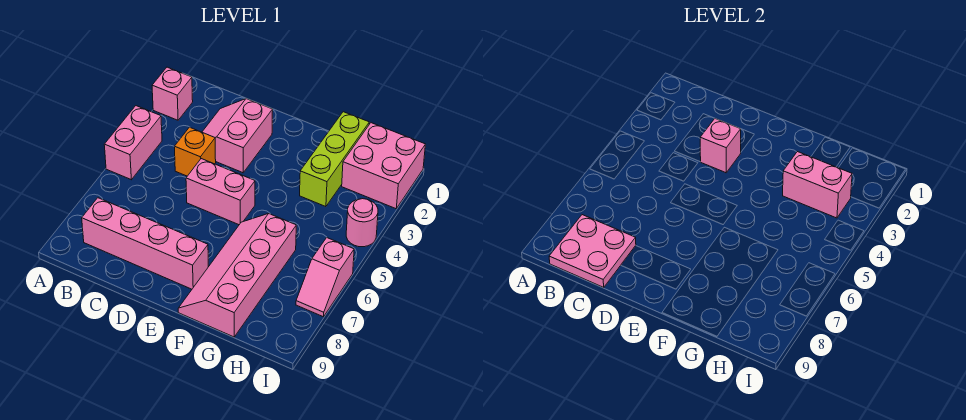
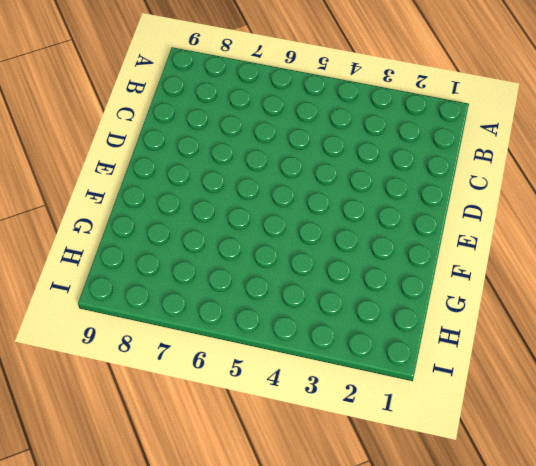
none -> pink brick A2 level 1
none -> pink brick A4:A5 level 1
none -> pink brick B8:E8 level 1

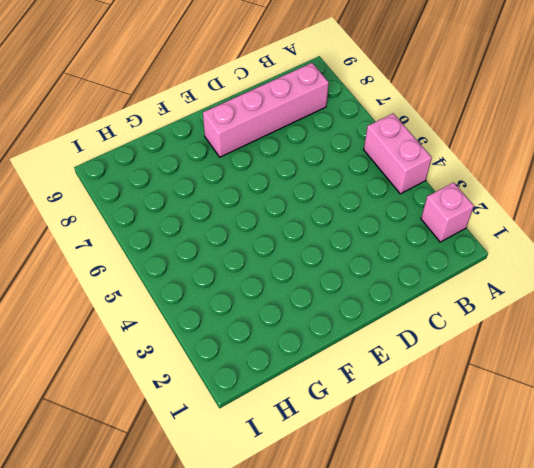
none -> pink slope C2:D3 level 1 top D
none -> orange brick C4 level 1
none -> pink brick D5:E5 level 1

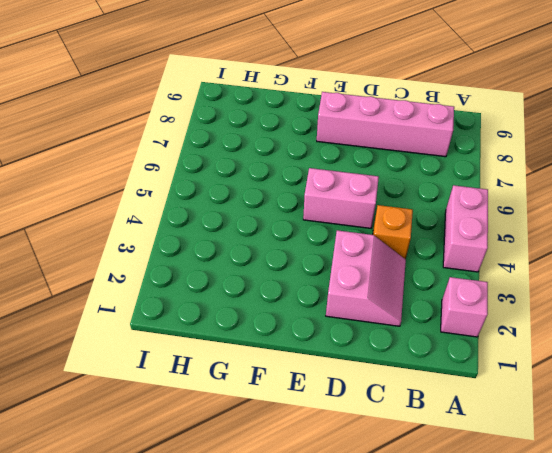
none -> pink slope F6:G9 level 1 top G
none -> lime brick G1:G3 level 1
none -> pink brick H1:I2 level 1

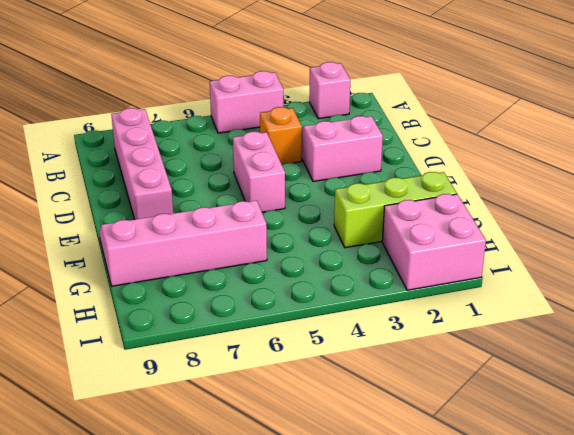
none -> pink round brick I4 level 1
none -> pink slope I6:I7 level 1 top 6
none -> pink plate B8:C9 level 2

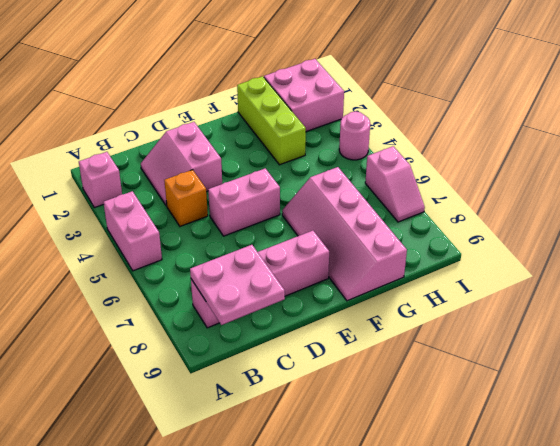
none -> pink brick D3 level 2
none -> pink brick G3:H3 level 2

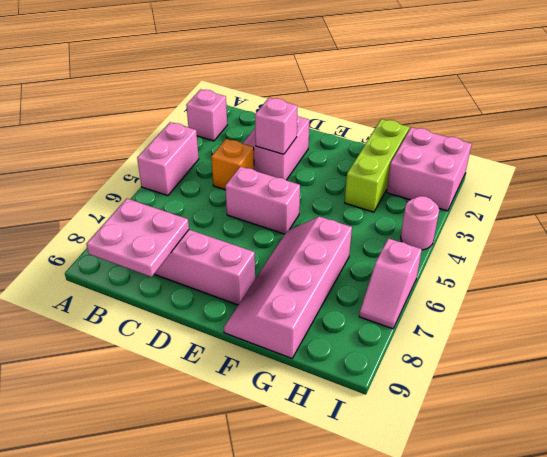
none -> pink brick G3:H3 level 2

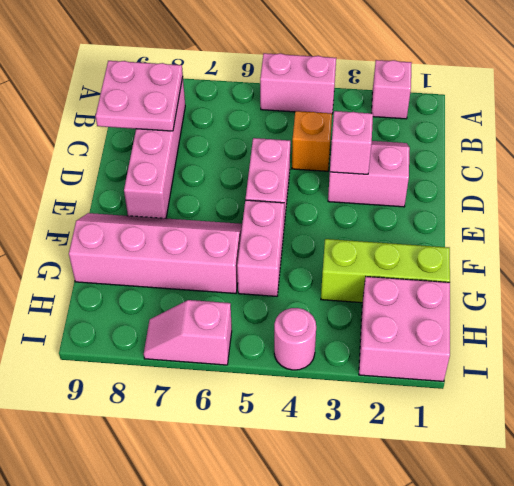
pink brick F5:G5 level 1 -> pink brick G3:H3 level 2

